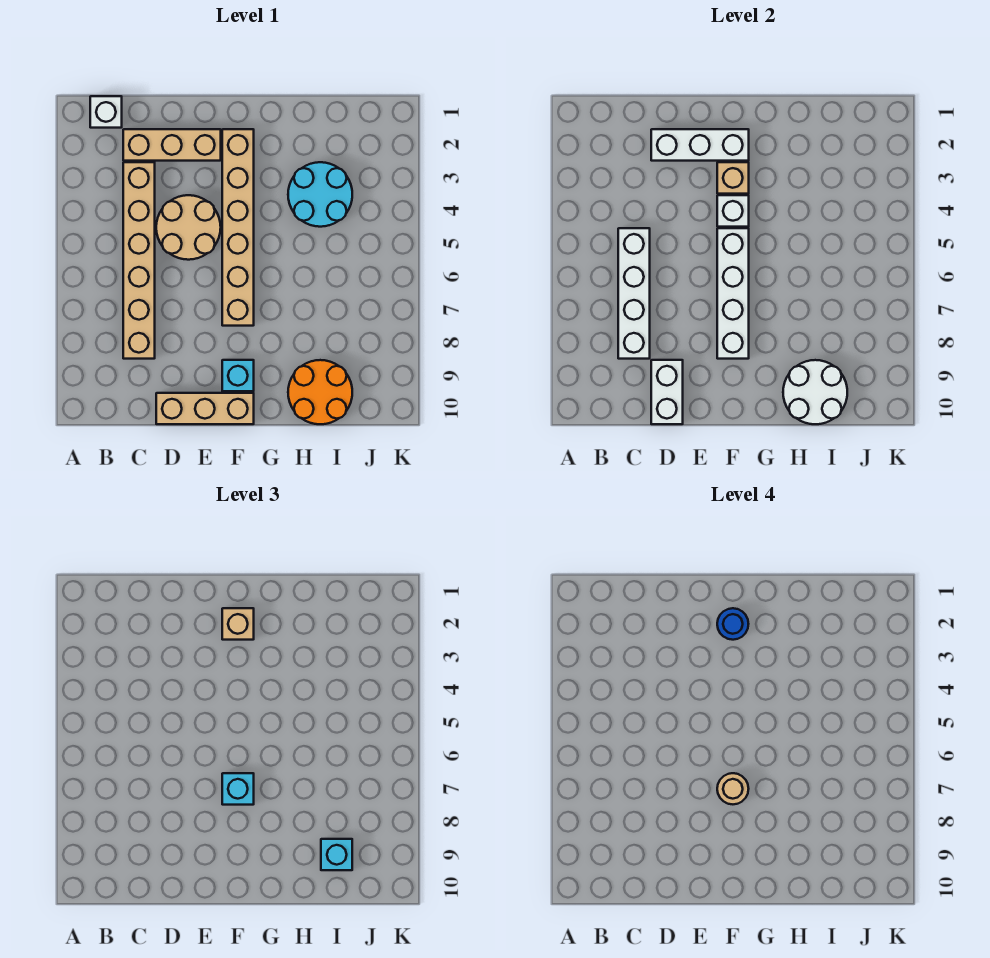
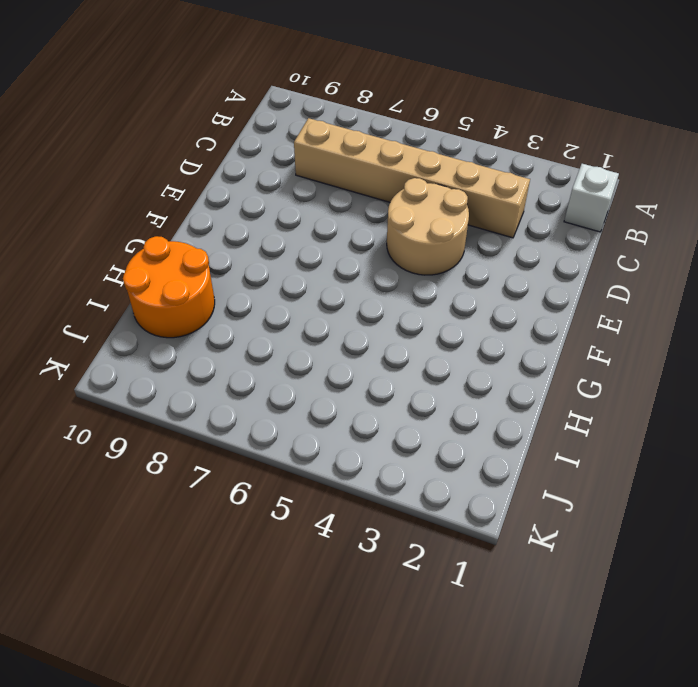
none -> tan brick C2:E2 level 1
none -> tan brick D10:F10 level 1
none -> tan brick F2:F7 level 1

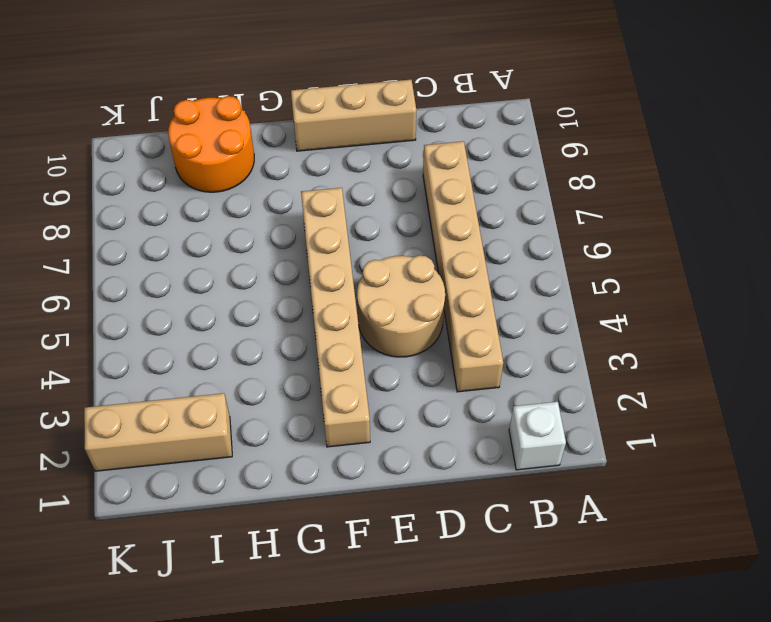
tan brick I2:K2 level 1 -> tan brick C2:E2 level 1
none -> cyan brick F9 level 1
none -> cyan round brick H3:I4 level 1
none -> white brick C5:C8 level 2

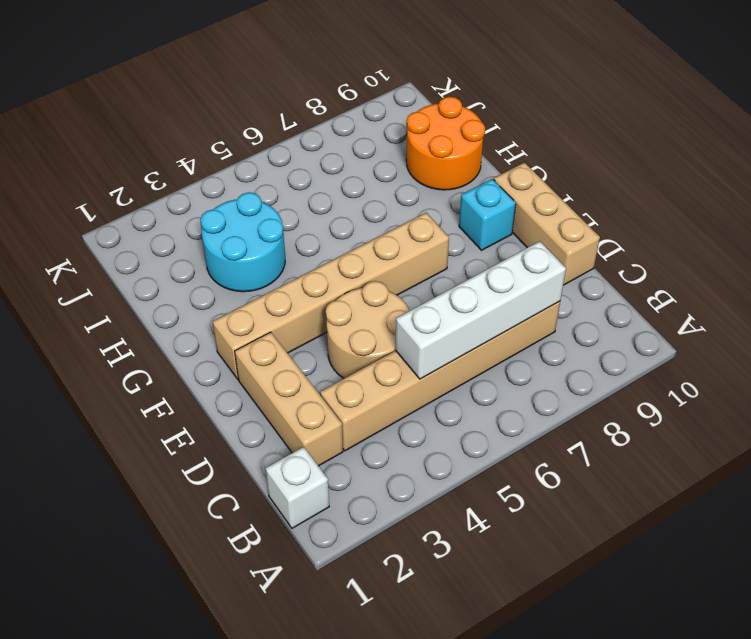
none -> white brick D2:F2 level 2
none -> white brick D9:D10 level 2
none -> tan brick F3 level 2

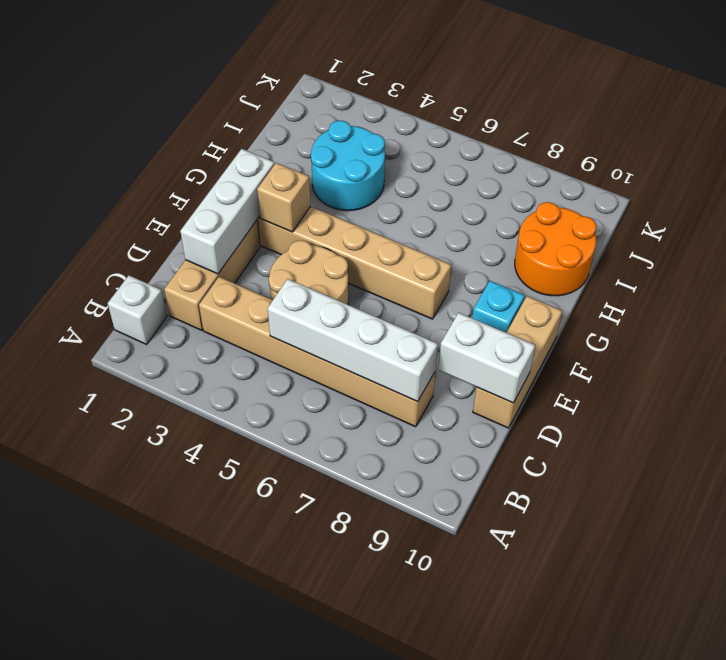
none -> white brick F4 level 2
none -> white brick F5:F8 level 2
none -> white round brick H9:I10 level 2

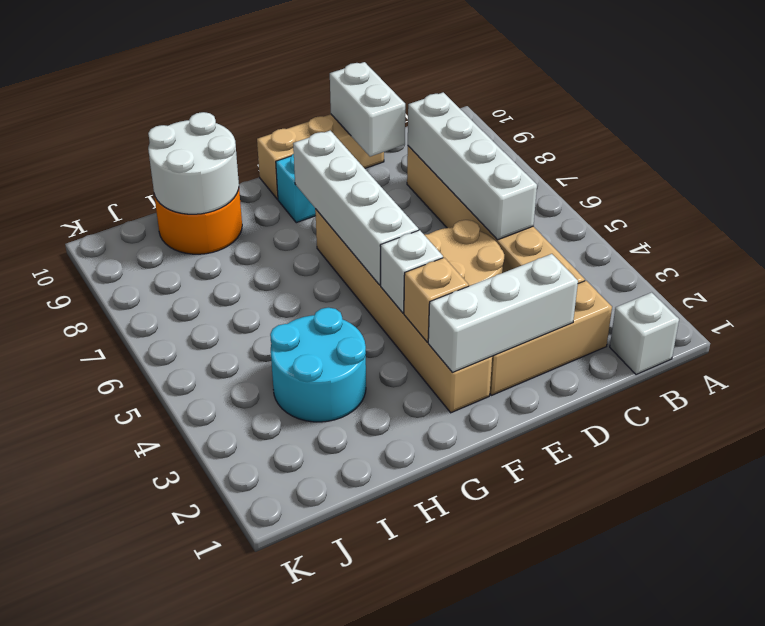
none -> tan brick F2 level 3
none -> cyan brick F7 level 3
none -> cyan brick I9 level 3

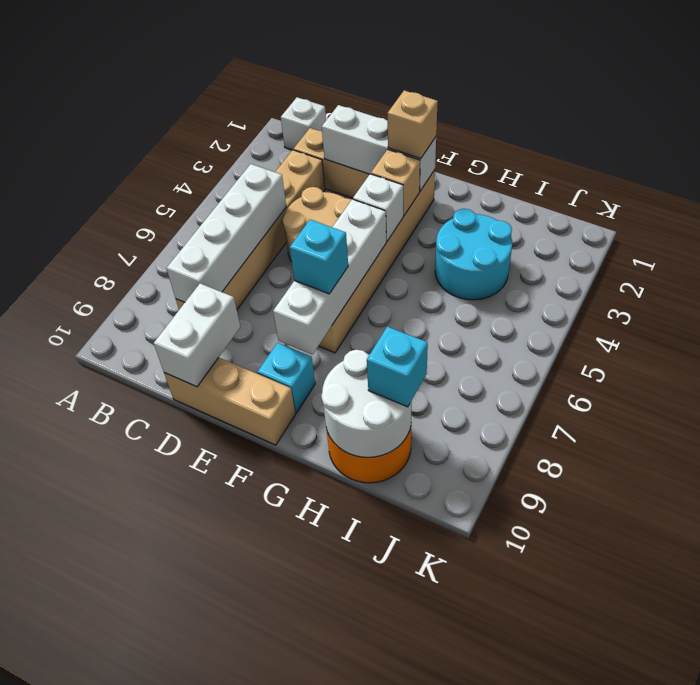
none -> blue round brick F2 level 4
none -> tan round brick F7 level 4

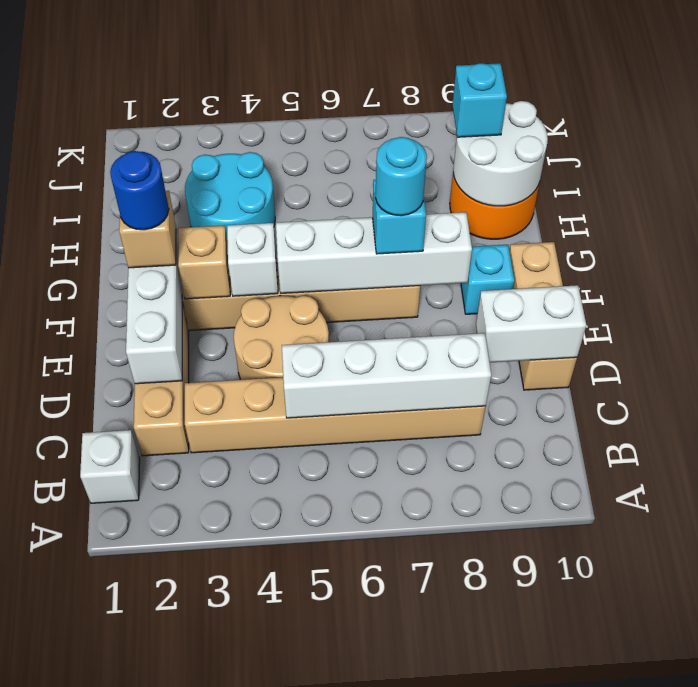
cyan round brick F7 level 4 -> tan round brick F7 level 4

